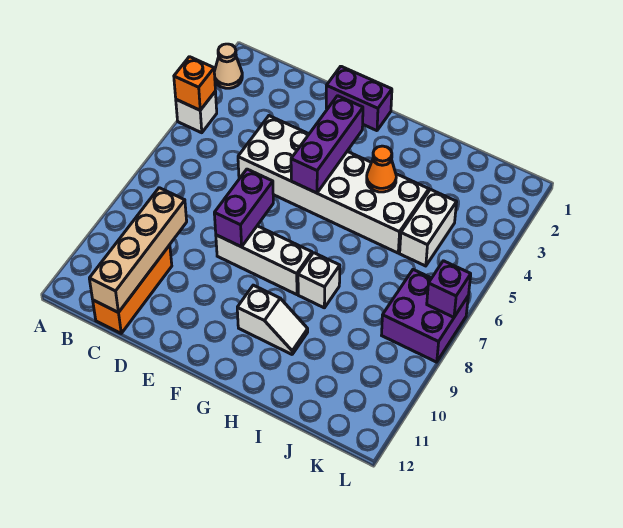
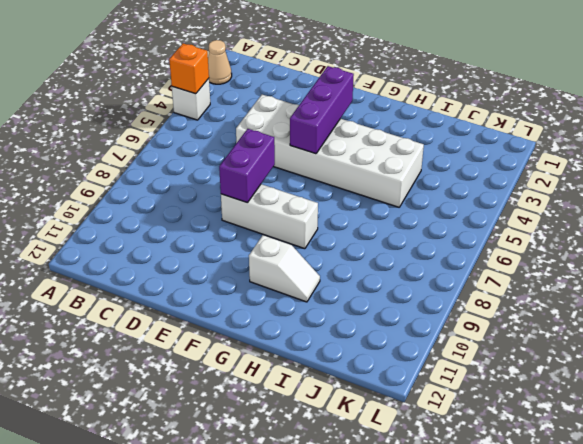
none -> orange brick C10:C12 level 1
none -> purple brick E1:F1 level 1
none -> white brick H8 level 1

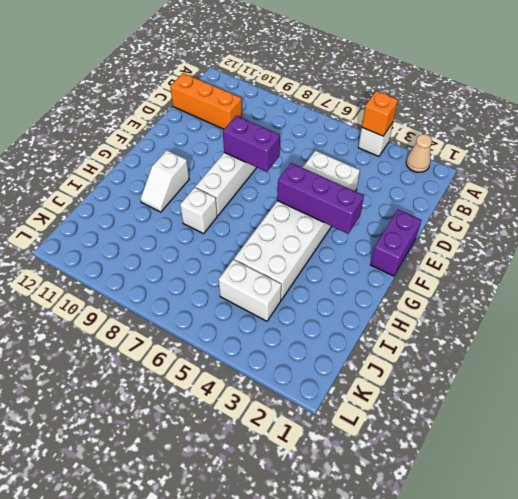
none -> purple brick K7:L8 level 1
none -> tan brick C9:C12 level 2
none -> orange cone H4 level 2

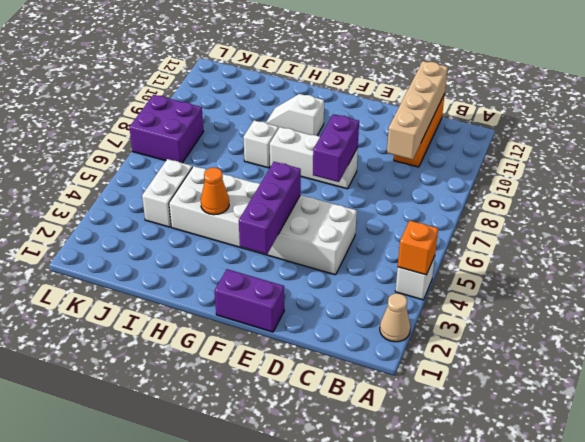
none -> purple brick L7 level 2

